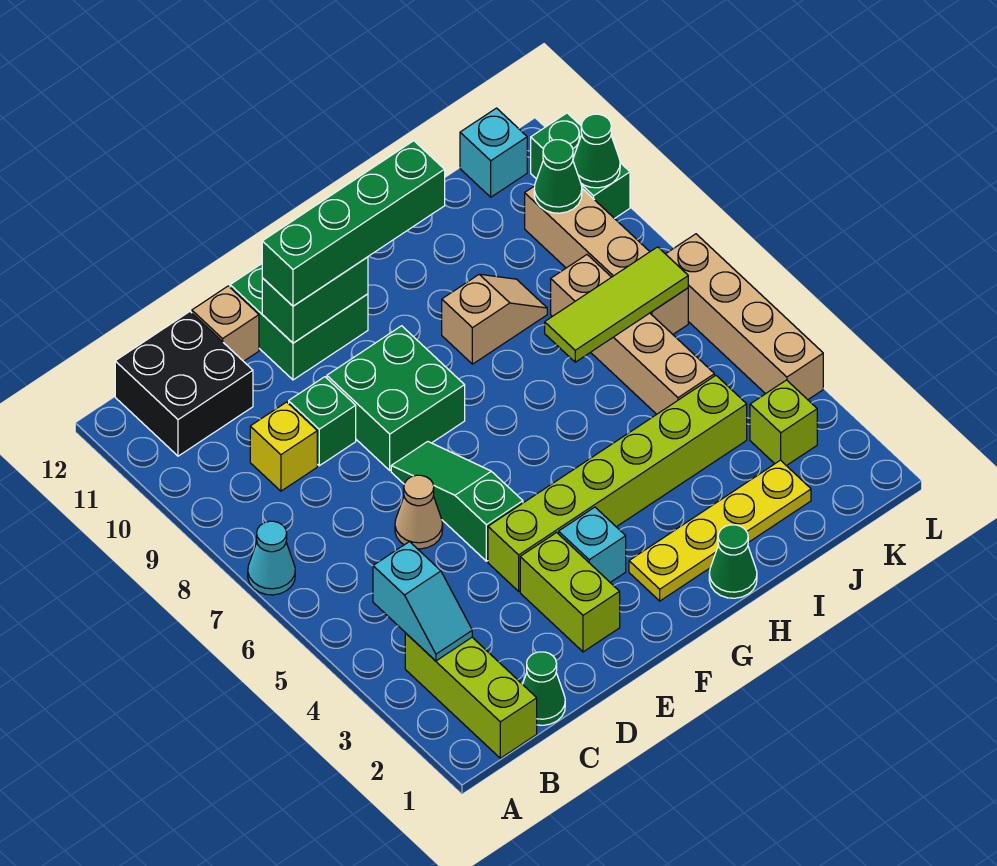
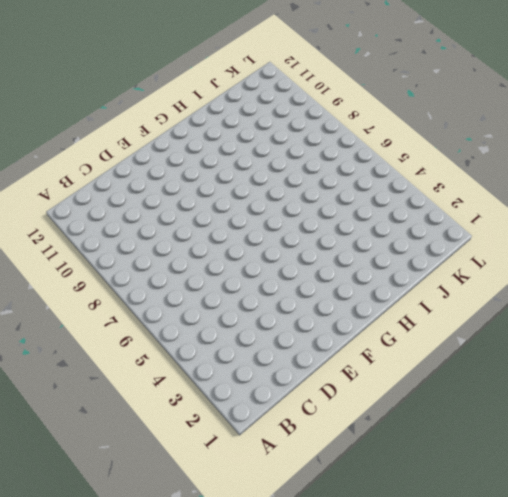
none -> cyan cone A7 level 1
none -> lime brick B1:B3 level 1
none -> black brick B11:C12 level 1

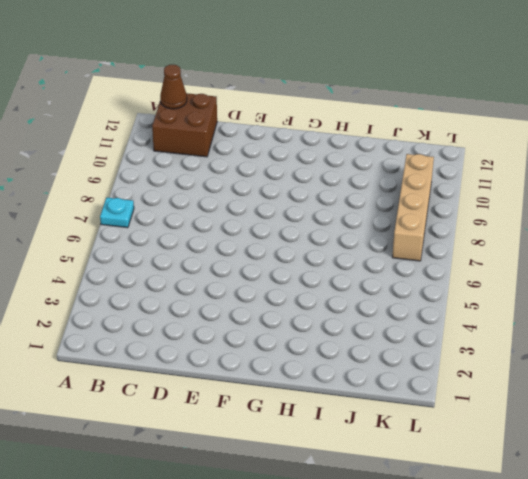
cyan plate A7 level 1 -> cyan cone A7 level 1
brown brick B11:C12 level 1 -> black brick B11:C12 level 1
brown cone B12 level 2 -> none
none -> lime brick B1:B3 level 1
none -> green cone C1 level 1
none -> yellow brick C9 level 1

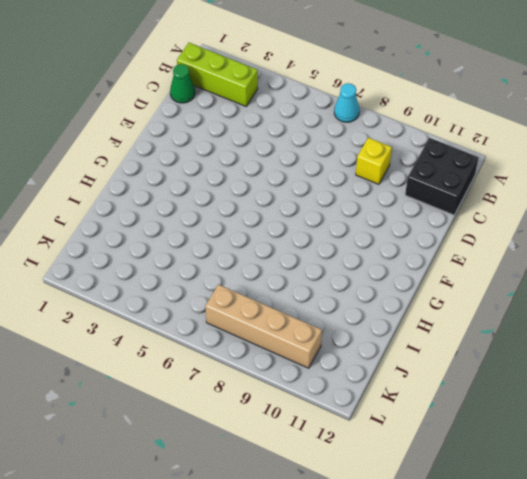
none -> tan cone D6 level 1
none -> green brick D9 level 1
none -> tan brick D12 level 1

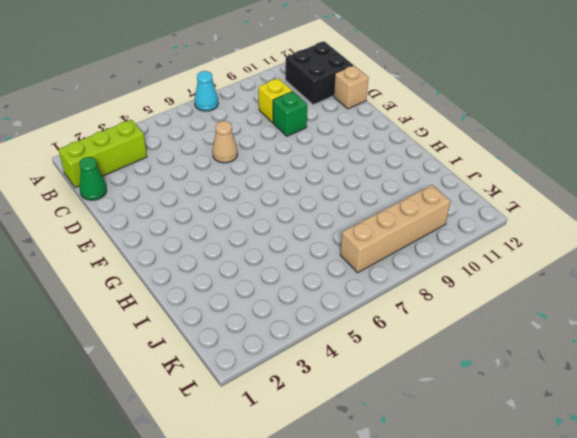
none -> lime brick E2:E3 level 1
none -> lime brick E4:J4 level 1
none -> green slope E5:E7 level 1 top 5

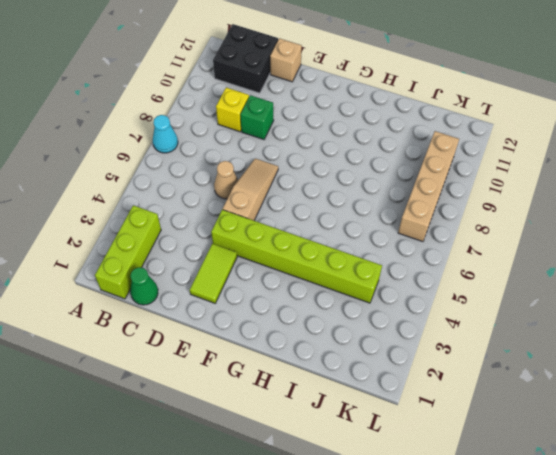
lime tile E2:E3 level 1 -> lime brick E2:E3 level 1
tan slope E5:E7 level 1 top 5 -> green slope E5:E7 level 1 top 5
none -> green brick E8:F9 level 1
none -> green brick E11:F12 level 1
none -> cyan brick F3 level 1

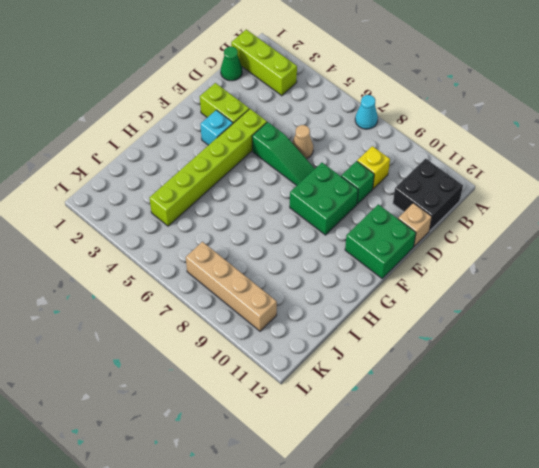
none -> yellow plate G2:J2 level 1
none -> green cone H1 level 1
none -> tan slope H9:I9 level 1 top H

